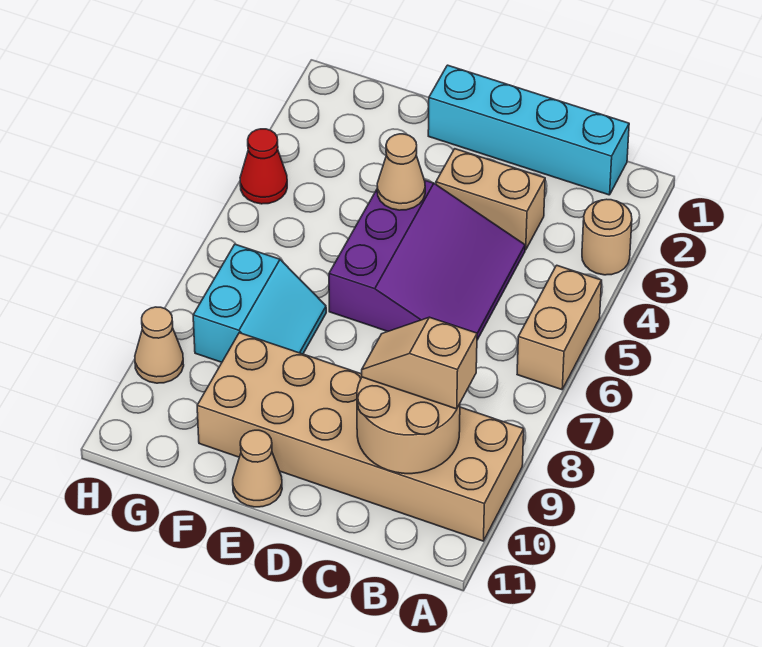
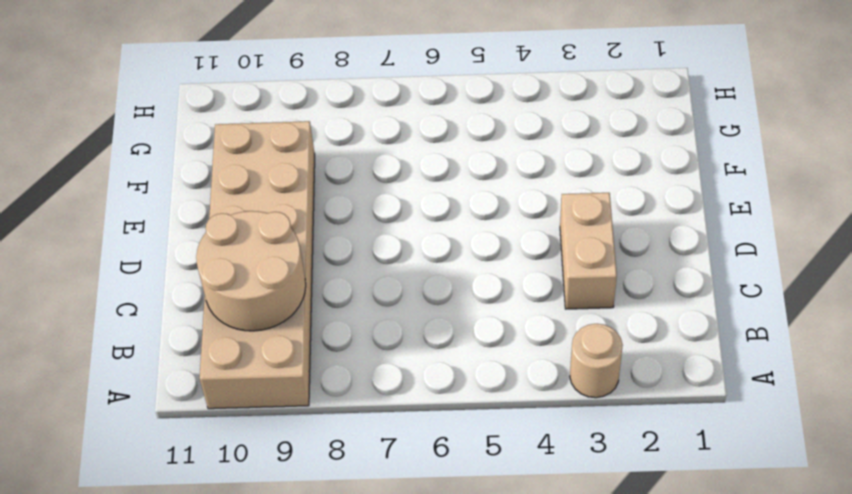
none -> tan brick A5:A6 level 1
none -> cyan brick B1:E1 level 1
none -> purple slope C4:E6 level 1 top E

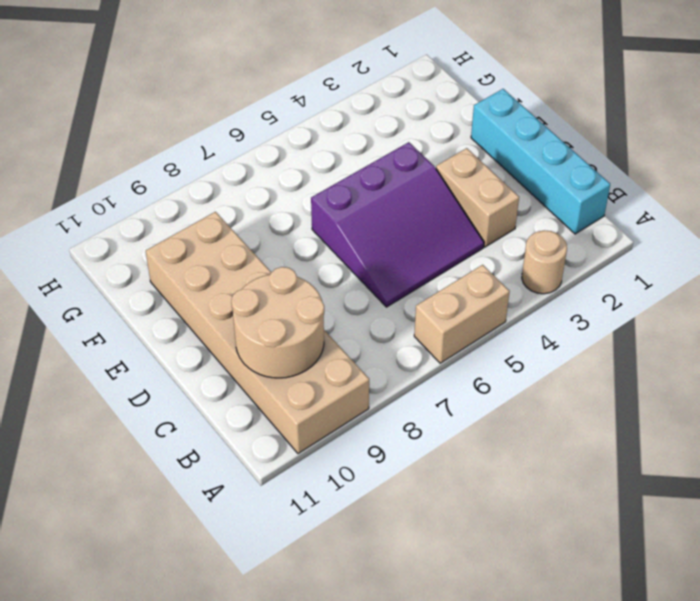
none -> tan cone E11 level 1
none -> cyan slope F7:G8 level 1 top G
none -> red cone H4 level 1

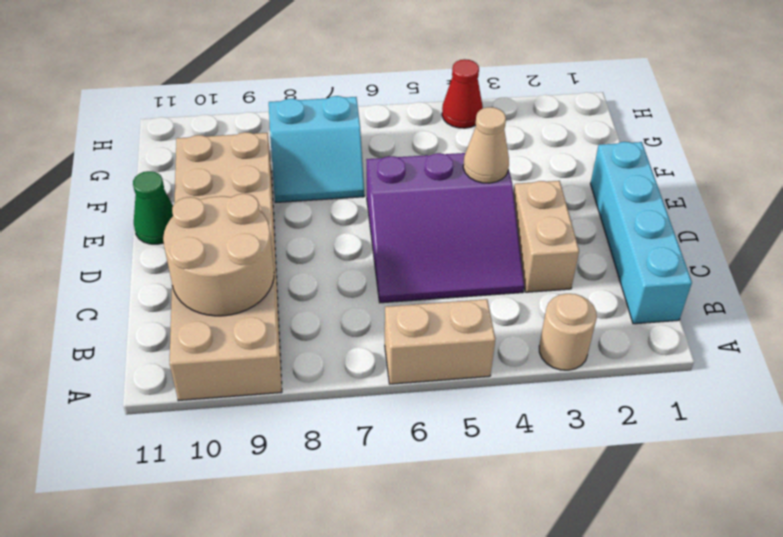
green cone E11 level 1 -> tan cone E11 level 1
none -> tan cone H9 level 1
none -> tan slope B9:C9 level 3 top B

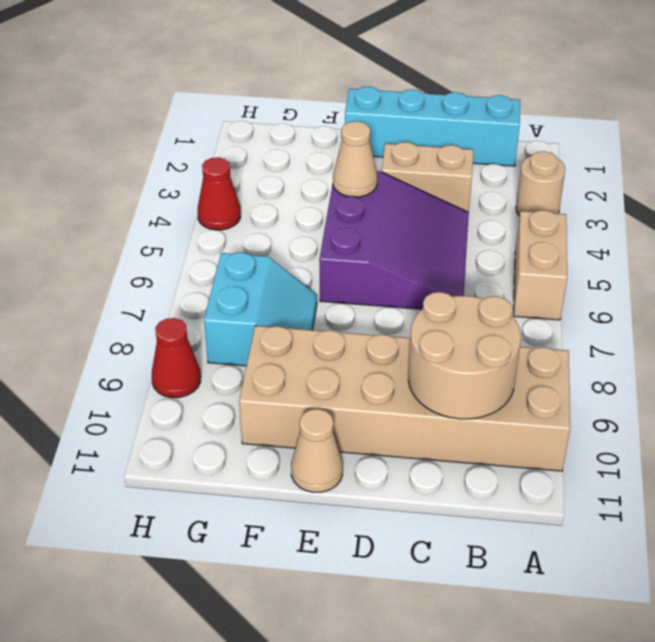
red cone H9 level 1 -> tan cone H9 level 1
none -> tan slope B9:C9 level 3 top B

